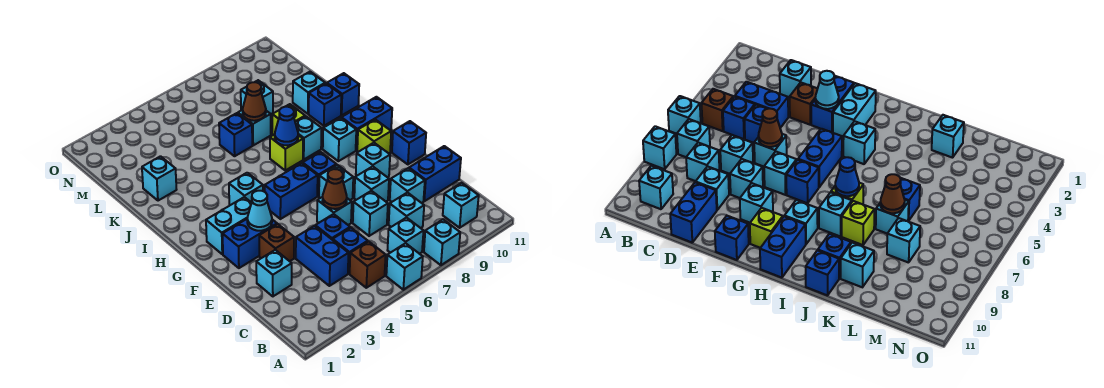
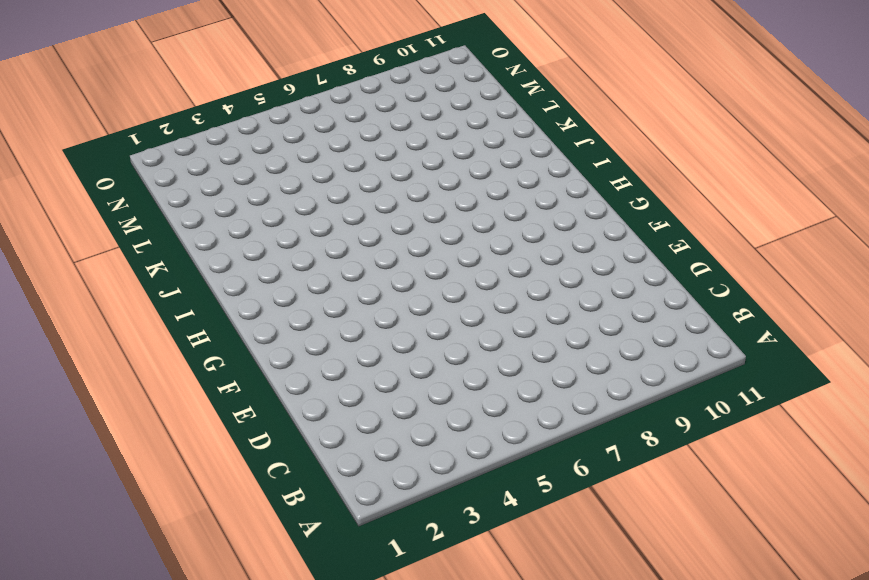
none -> cyan brick A6 level 1
none -> cyan brick A8 level 1
none -> brown brick B5 level 1
none -> cyan brick B7 level 1

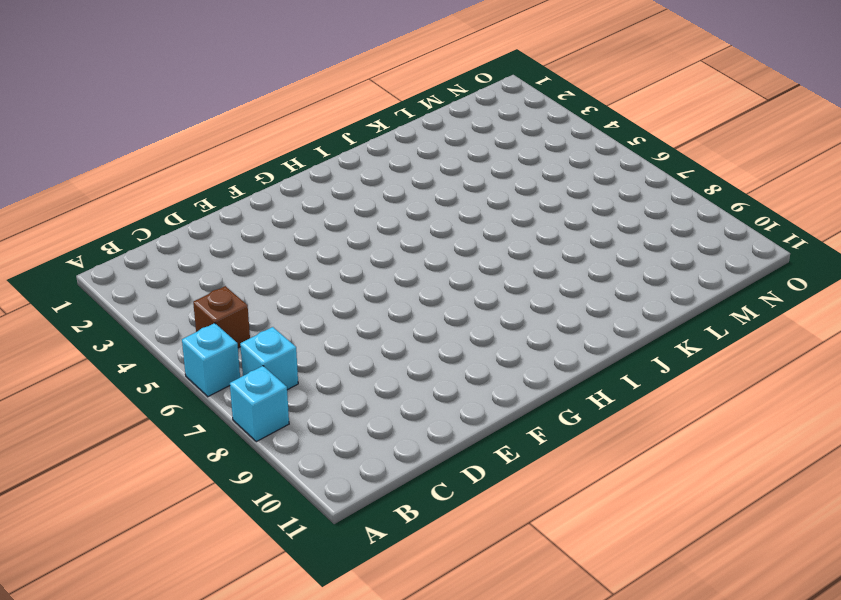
none -> cyan brick B10 level 1
none -> blue brick C4:D4 level 1
none -> blue brick C5 level 1
none -> cyan brick C8 level 1

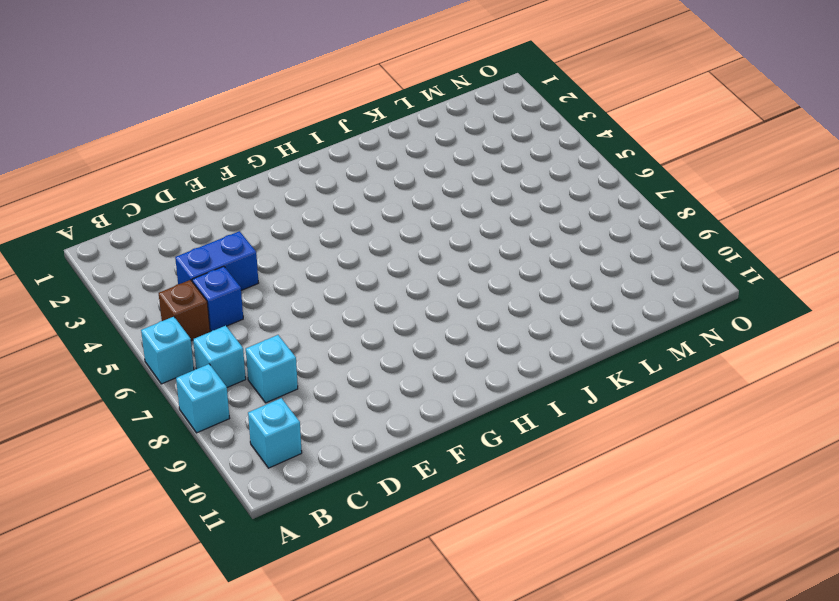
none -> cyan brick D2 level 1
none -> blue brick D5 level 1
none -> cyan brick D7 level 1
none -> cyan brick D9 level 1

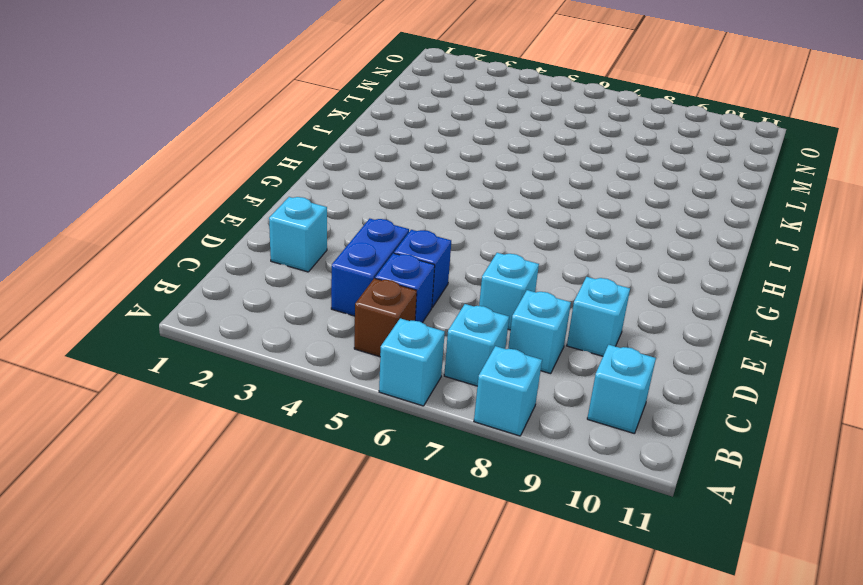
none -> blue brick D10:D11 level 1
none -> brown brick E3 level 1
none -> cyan brick E6 level 1
none -> cyan brick E8 level 1

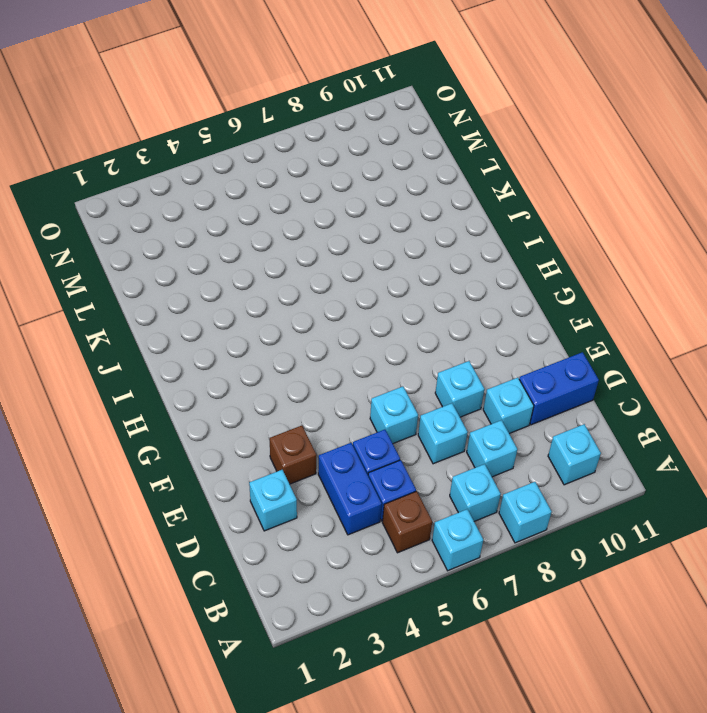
none -> blue brick F2:F3 level 1
none -> cyan brick F7 level 1
none -> cyan brick F9 level 1
none -> blue brick F11 level 1

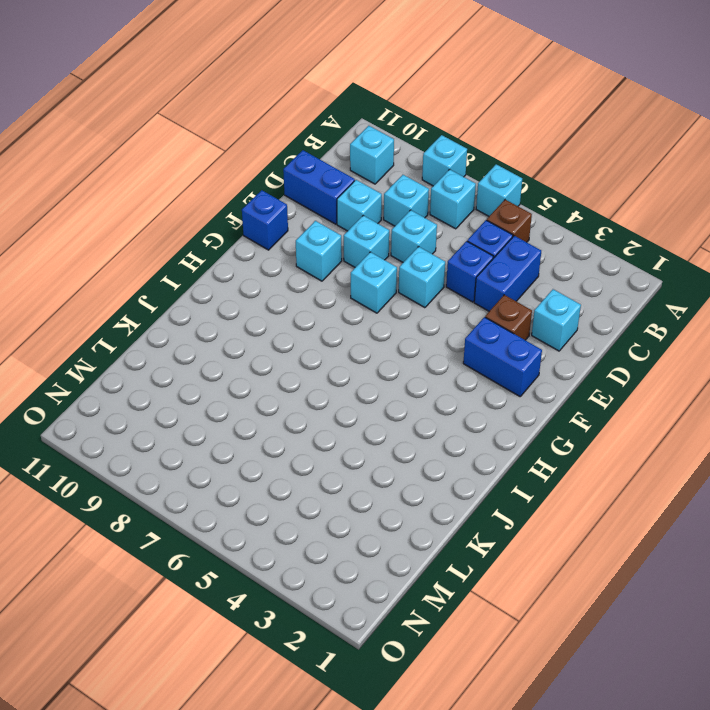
none -> cyan brick G2:G3 level 1
none -> blue brick G5:G6 level 1
none -> blue brick G7 level 1
none -> lime brick G10 level 1

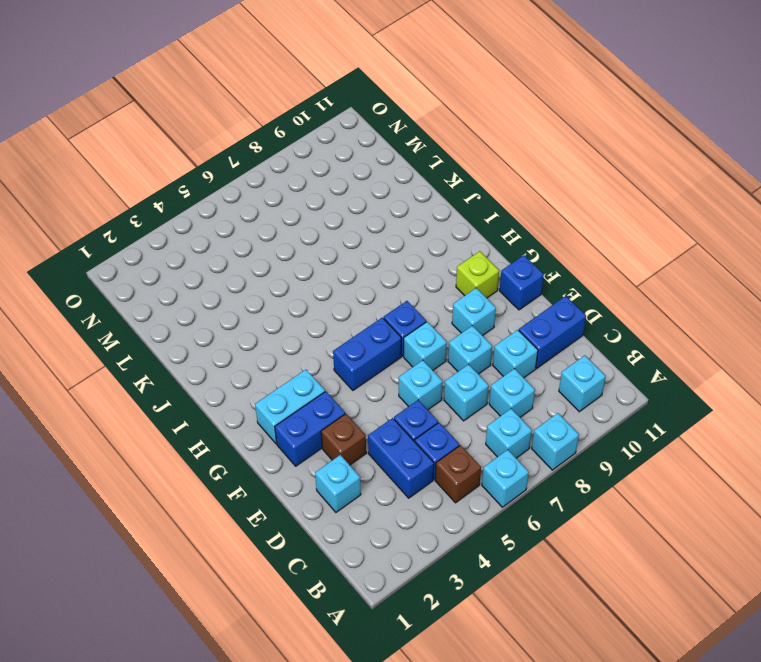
none -> cyan brick H4 level 1
none -> cyan brick H9 level 1
none -> blue brick H10:H11 level 1
none -> lime brick I7 level 1

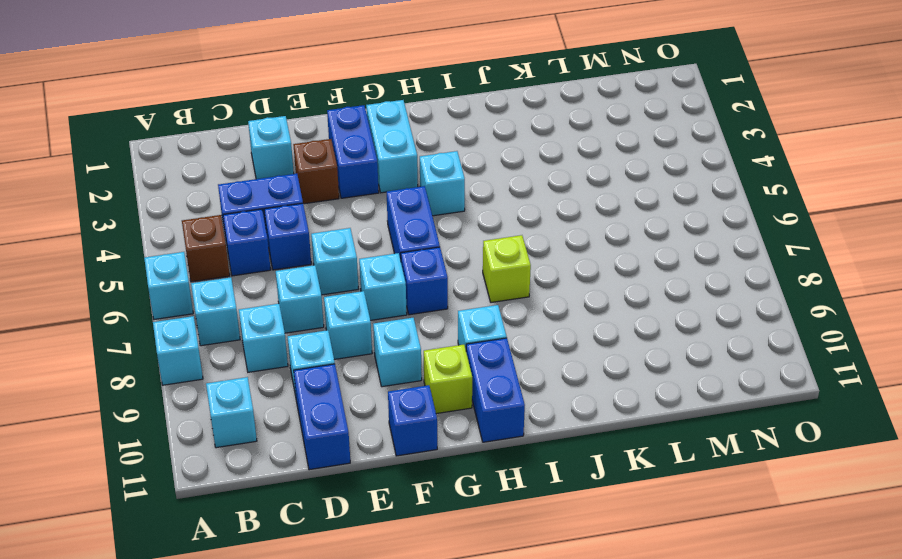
none -> cyan brick I8 level 1
none -> lime brick J8 level 1
none -> blue brick J10 level 1
none -> blue brick J11 level 1

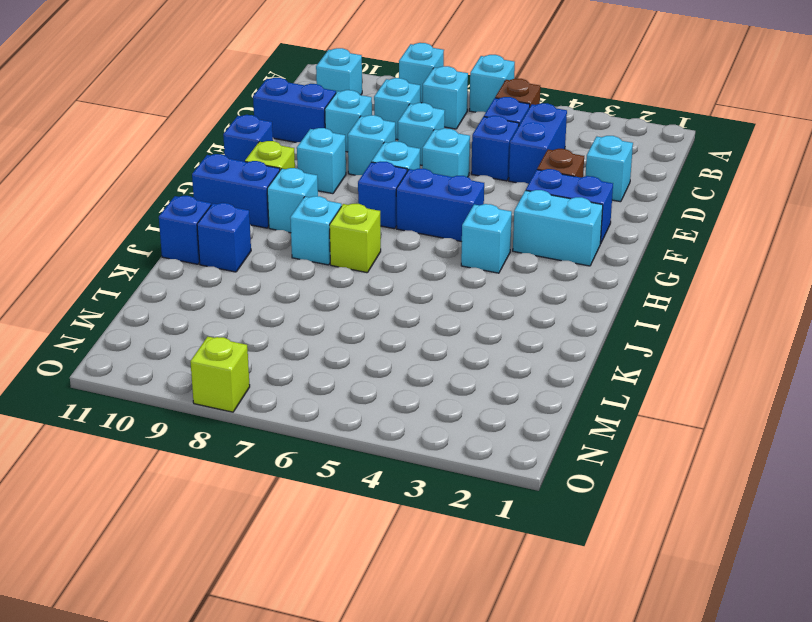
lime brick O8 level 1 -> lime brick J8 level 1
none -> cyan brick K2 level 1
none -> blue brick K6 level 1
none -> cyan brick K7 level 1
none -> cyan brick K10 level 1

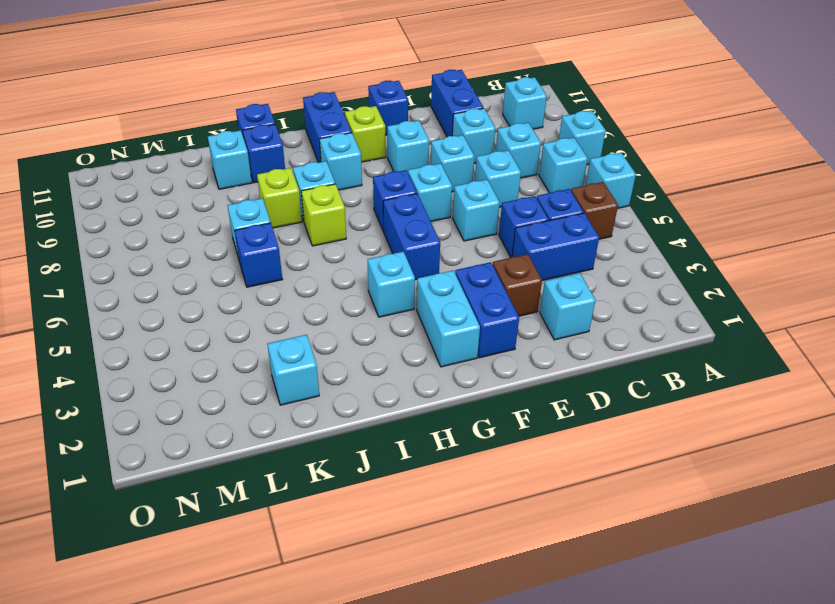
none -> cyan brick L8 level 1
none -> brown cone E6 level 2
none -> cyan cone F3 level 2
none -> blue cone I7 level 2

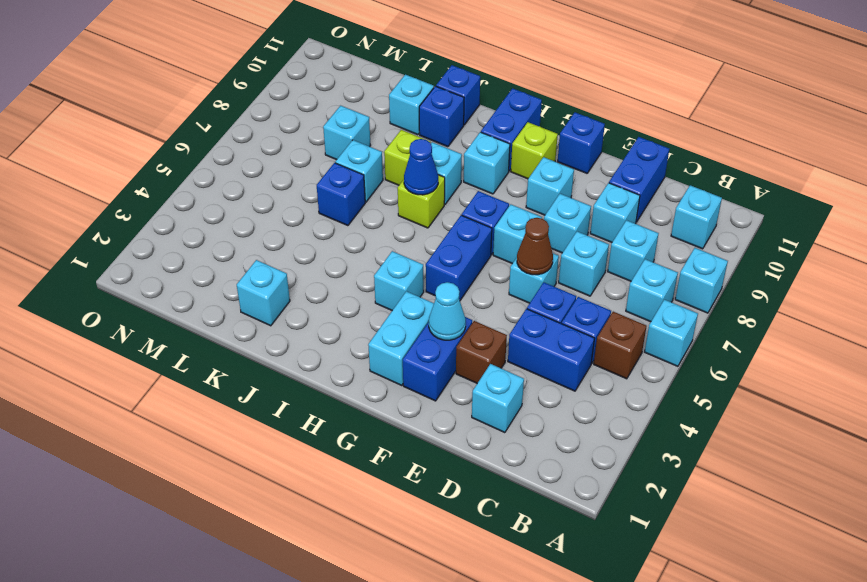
none -> brown cone K7 level 2

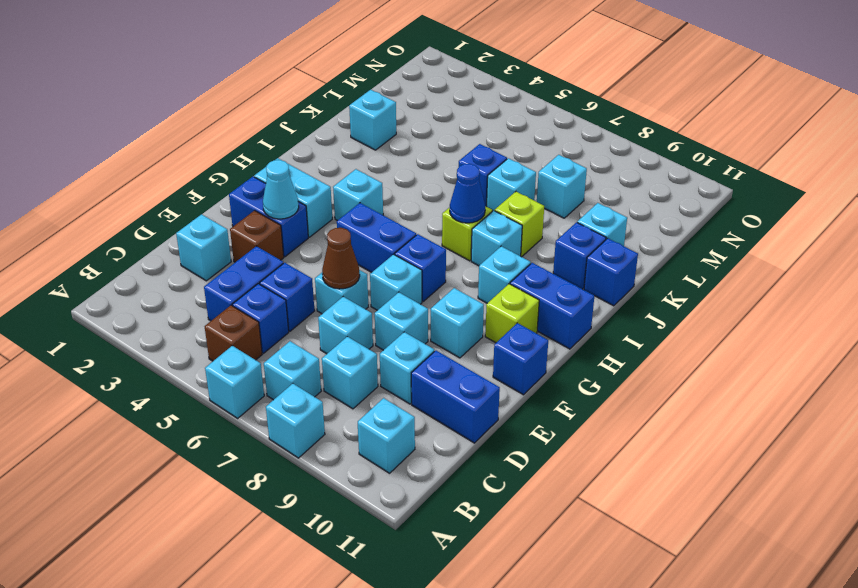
none -> brown cone K7 level 2

